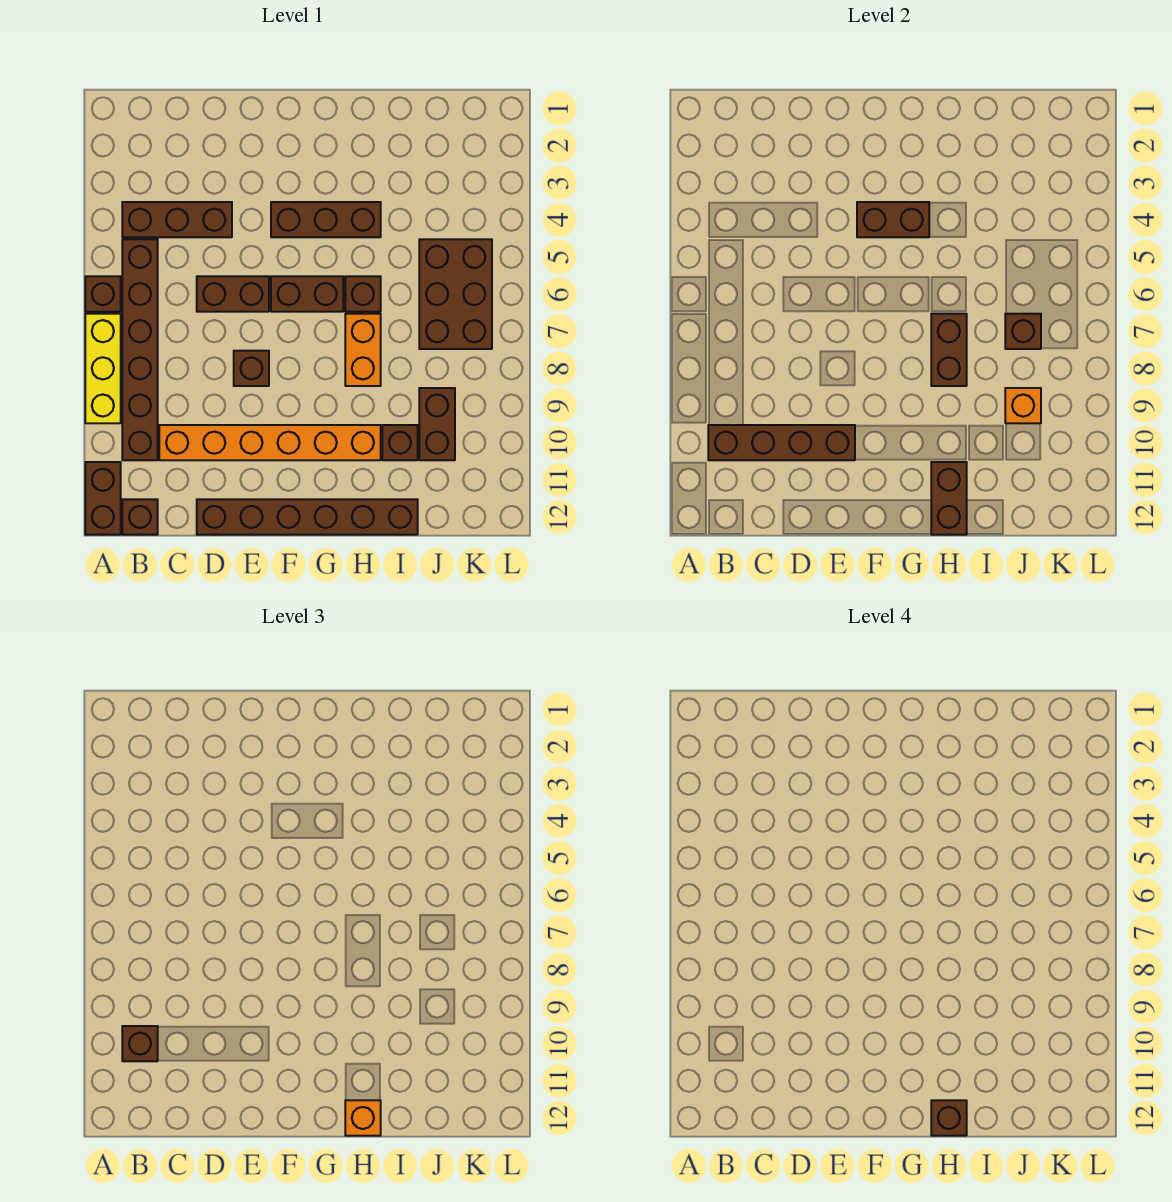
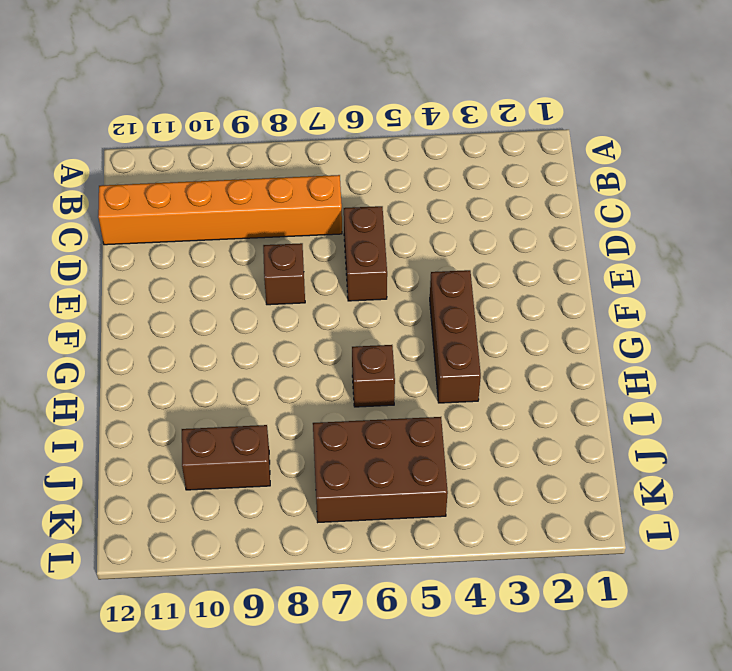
orange brick C7:C12 level 1 -> orange brick C10:H10 level 1
none -> brown brick A6 level 1
none -> yellow brick A7:A9 level 1
none -> brown brick A11:A12 level 1

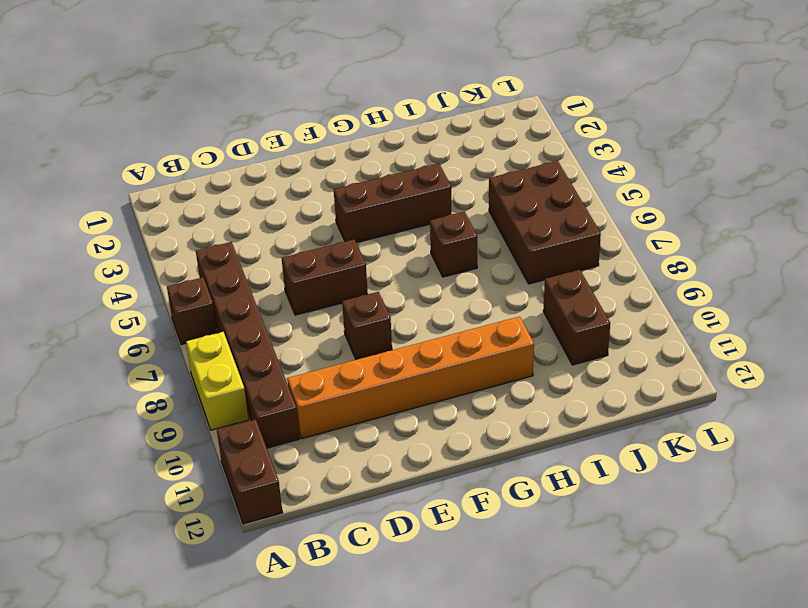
yellow brick A8:A9 level 1 -> yellow brick A7:A9 level 1
none -> brown brick B4:D4 level 1
none -> brown brick B12 level 1
none -> brown brick D12:I12 level 1

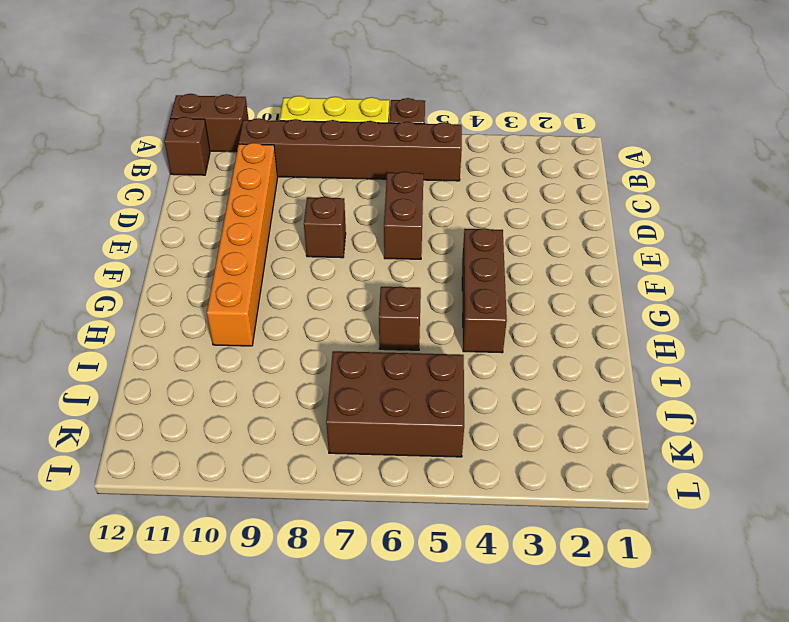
none -> brown brick B4:D4 level 1
none -> brown brick D12:I12 level 1
none -> brown brick F6:G6 level 1

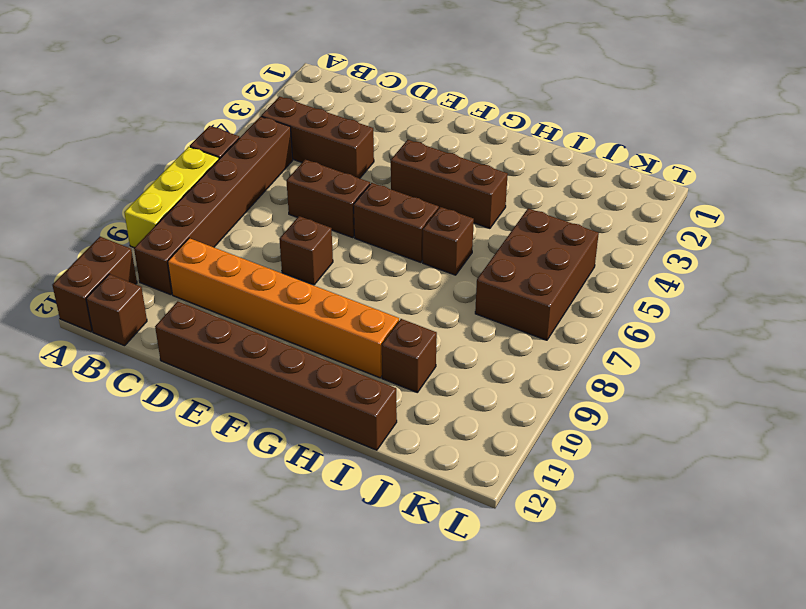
none -> orange brick H7:H8 level 1
none -> brown brick J9:J10 level 1
none -> brown brick B10:E10 level 2

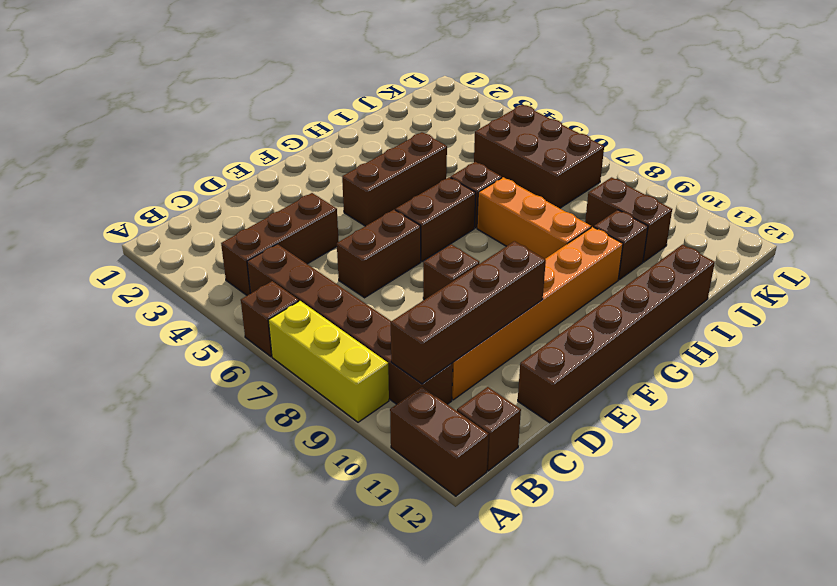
orange brick H7:H9 level 1 -> orange brick H7:H8 level 1
none -> brown brick F4:G4 level 2
none -> brown brick H7:H8 level 2
none -> brown brick H11:H12 level 2

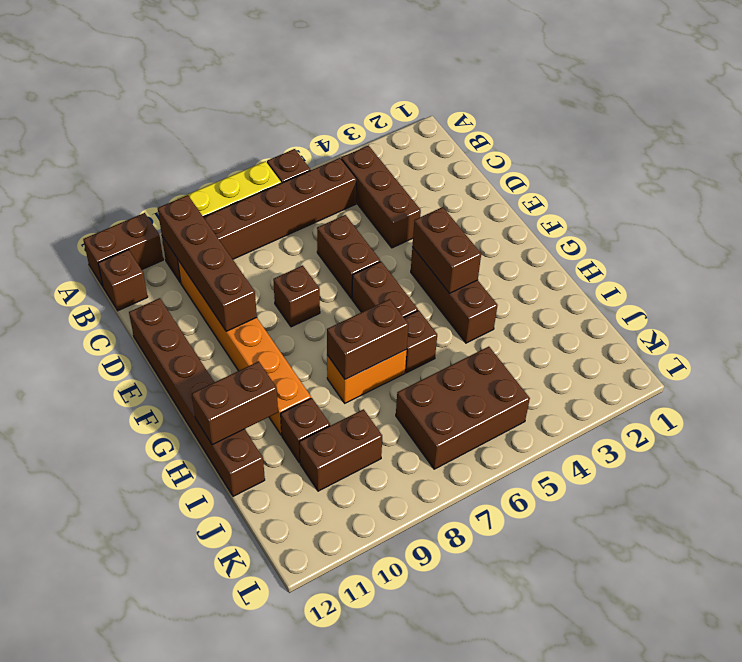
none -> brown brick J7 level 2
none -> orange brick J9 level 2
none -> brown brick B10 level 3

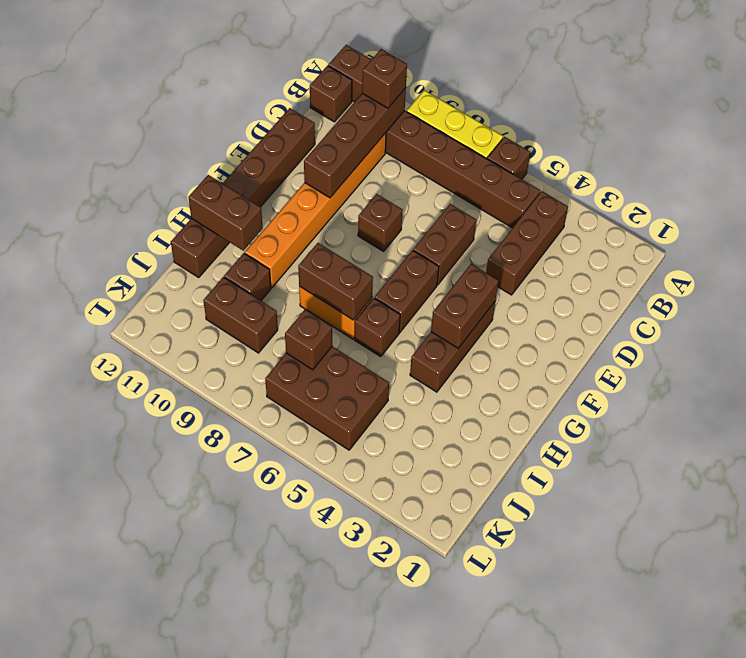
none -> orange brick J9 level 2
none -> orange brick H12 level 3
none -> brown brick H12 level 4

